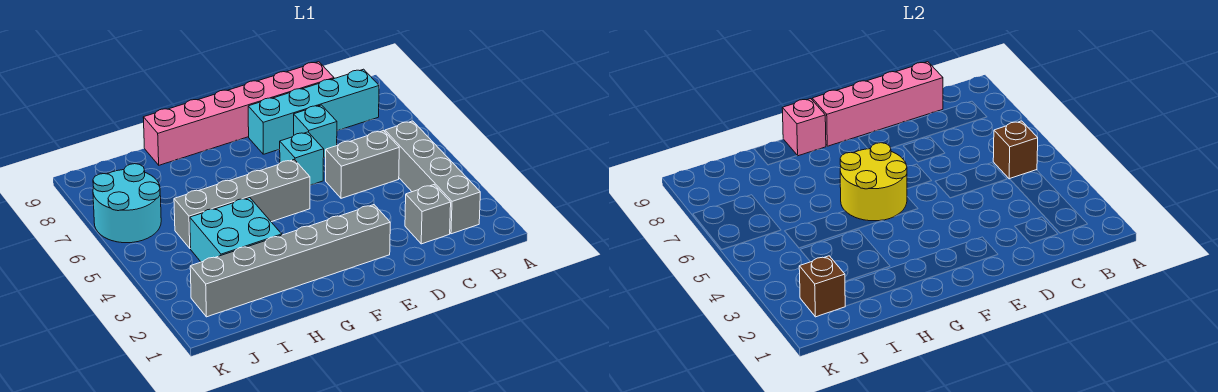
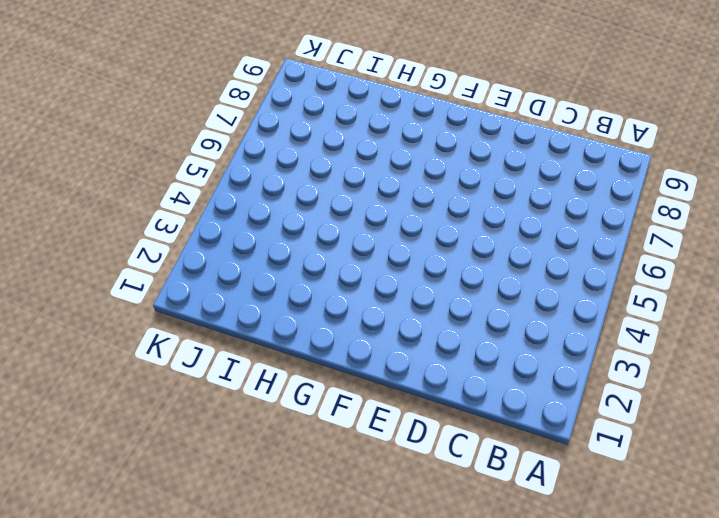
none -> grey brick B2:B5 level 1
none -> cyan brick B8:E8 level 1
none -> grey brick C2 level 1

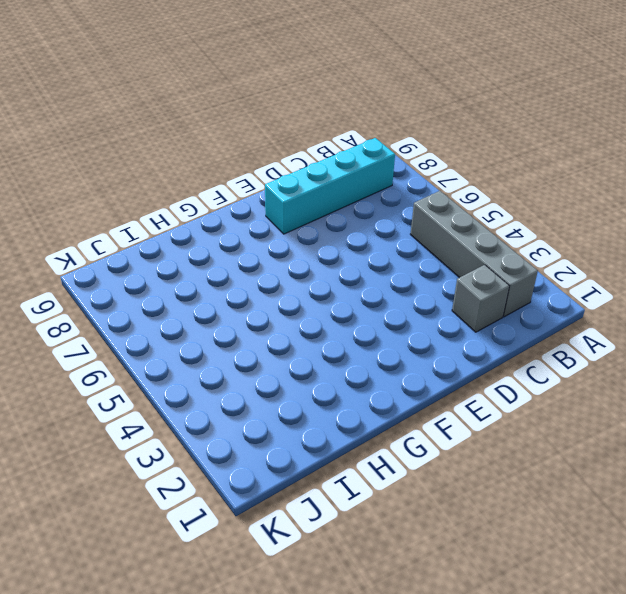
none -> grey brick C5:D5 level 1
none -> pink brick C9:H9 level 1
none -> cyan brick D7 level 1

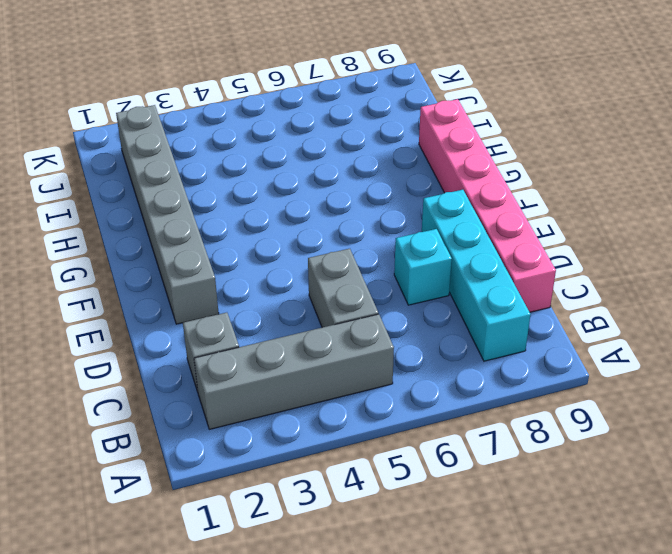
none -> cyan brick E6 level 1
none -> grey brick F5:I5 level 1
none -> cyan brick H3:I4 level 1

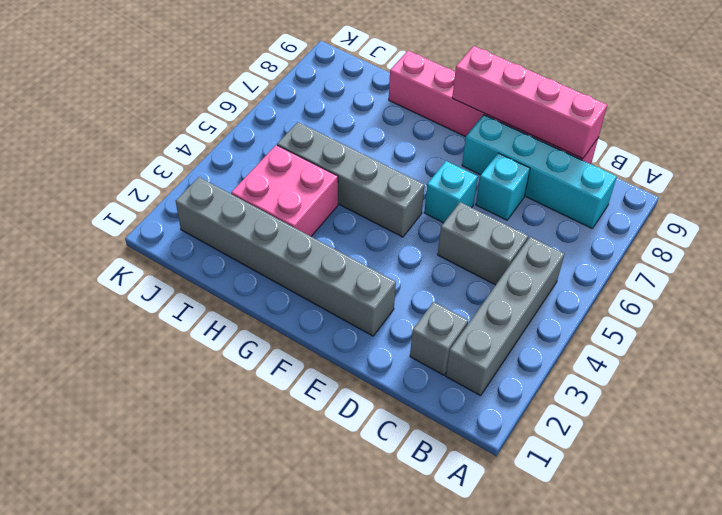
pink brick H3:I4 level 1 -> cyan brick H3:I4 level 1
none -> cyan round brick J6:K7 level 1
none -> brown brick B5 level 2
none -> yellow round brick F5:G6 level 2

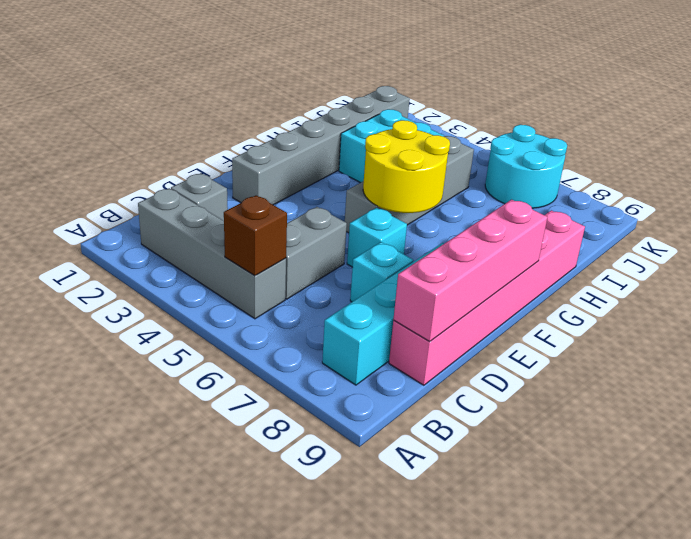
none -> pink brick G9 level 2
none -> brown brick J2 level 2

